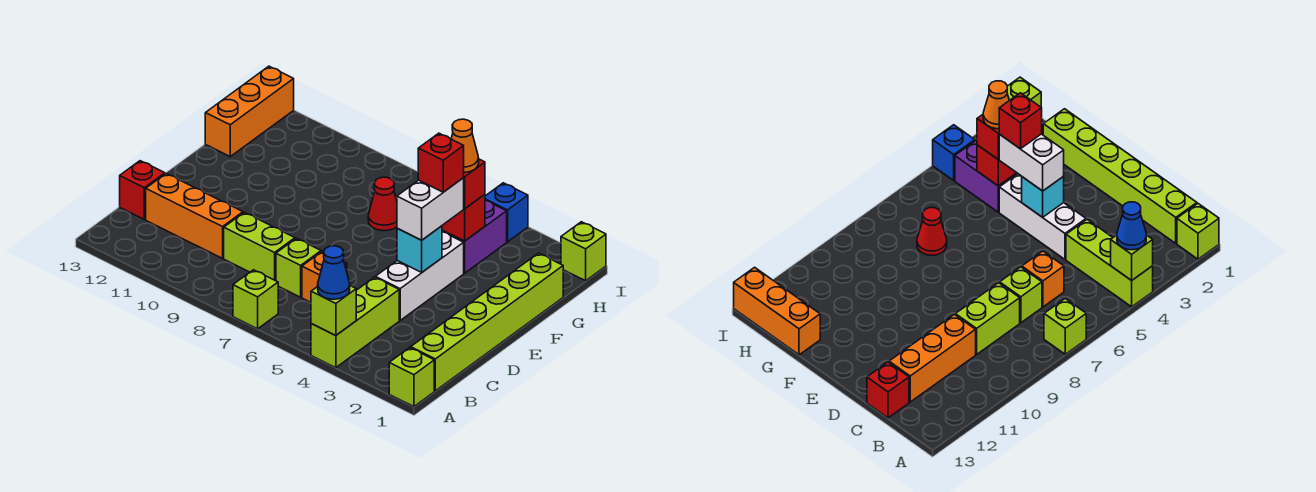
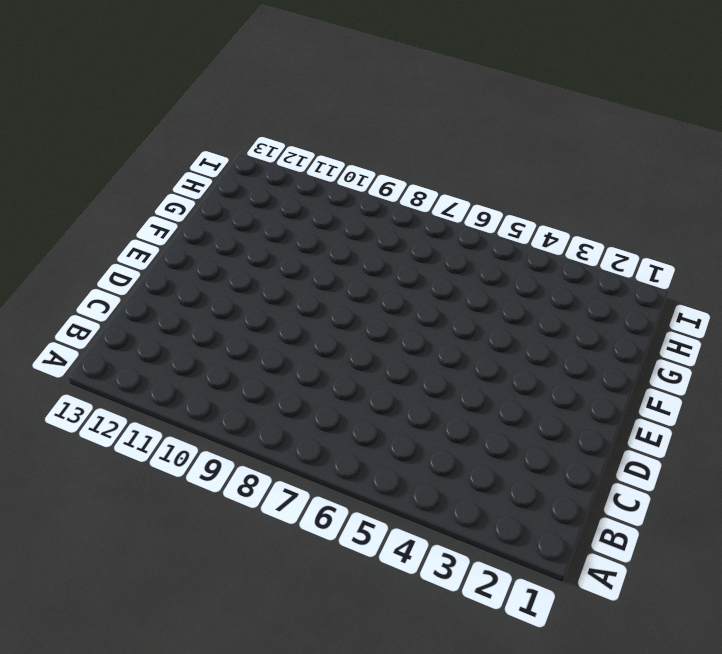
none -> lime brick A1 level 1
none -> lime brick A4:C4 level 1
none -> lime brick A7 level 1

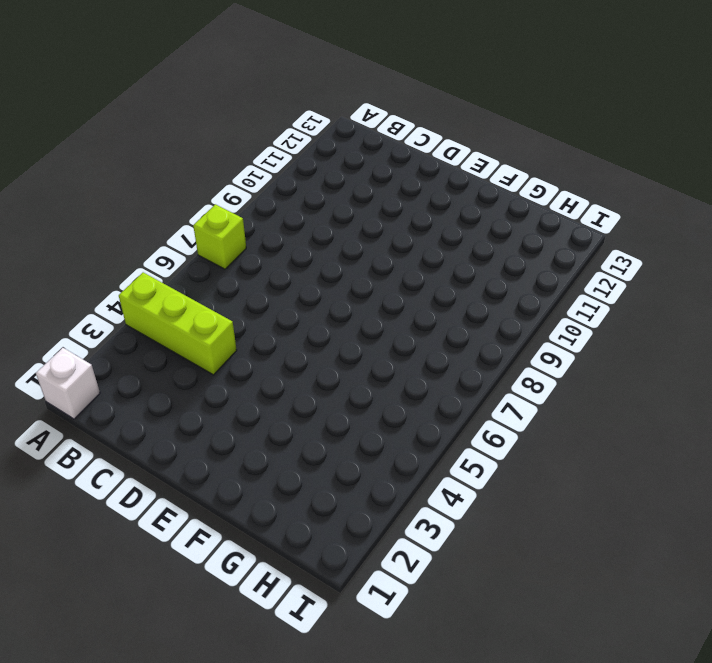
white brick A1 level 1 -> lime brick A1 level 1
none -> lime brick B1:G1 level 1
none -> orange brick C6 level 1
none -> lime brick C7 level 1

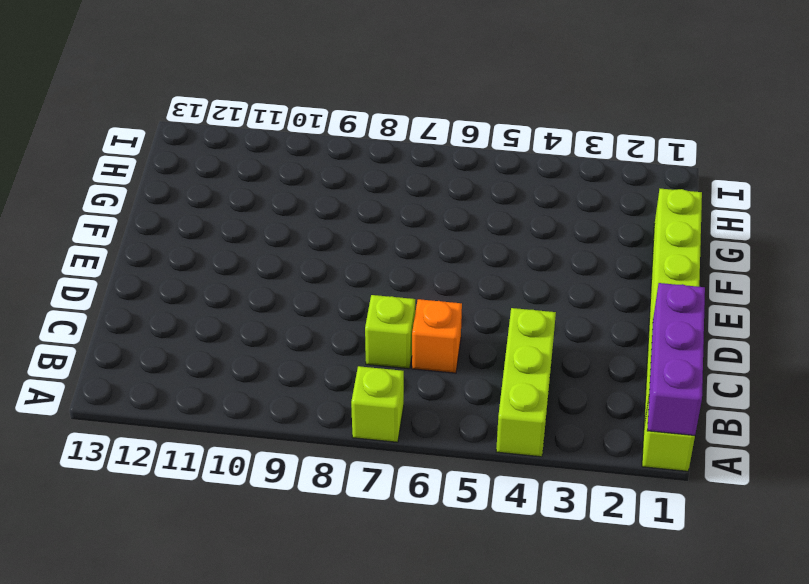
purple brick A1:C1 level 2 -> none
none -> lime brick C8:C9 level 1
none -> orange brick C10:C12 level 1
none -> red brick C13 level 1

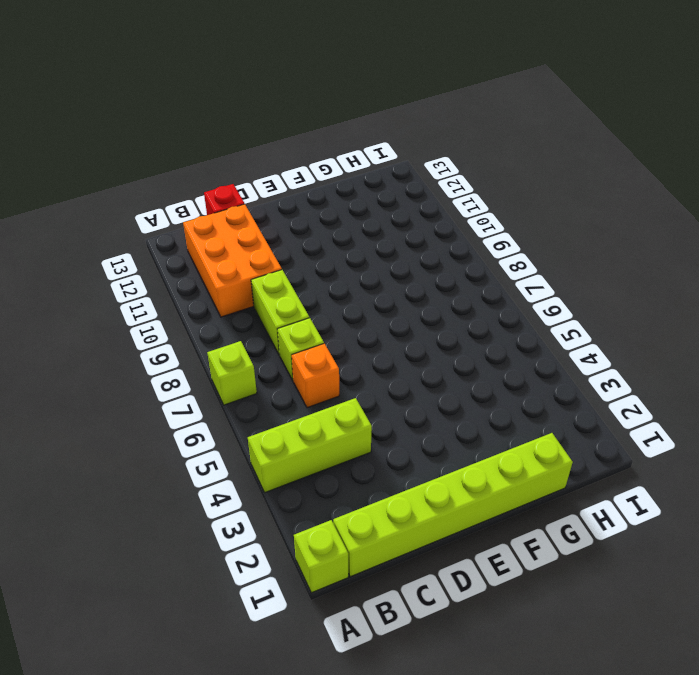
orange brick B10:C12 level 1 -> orange brick C10:C12 level 1
none -> white brick D4:F4 level 1
none -> purple brick G4:H4 level 1
none -> red cone G7 level 1

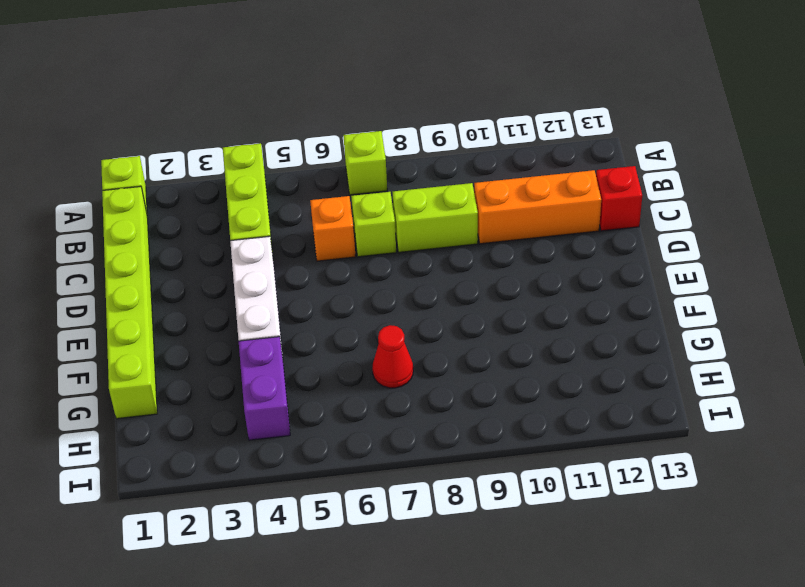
none -> orange brick G13:I13 level 1
none -> lime brick I1 level 1
none -> blue brick I4 level 1

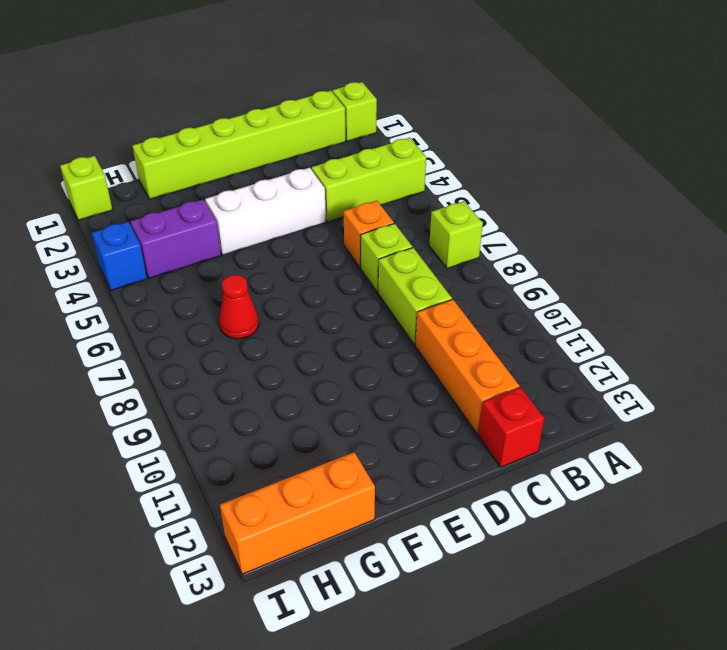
none -> lime brick A4 level 2
none -> cyan brick E4 level 2
none -> red brick G4 level 2

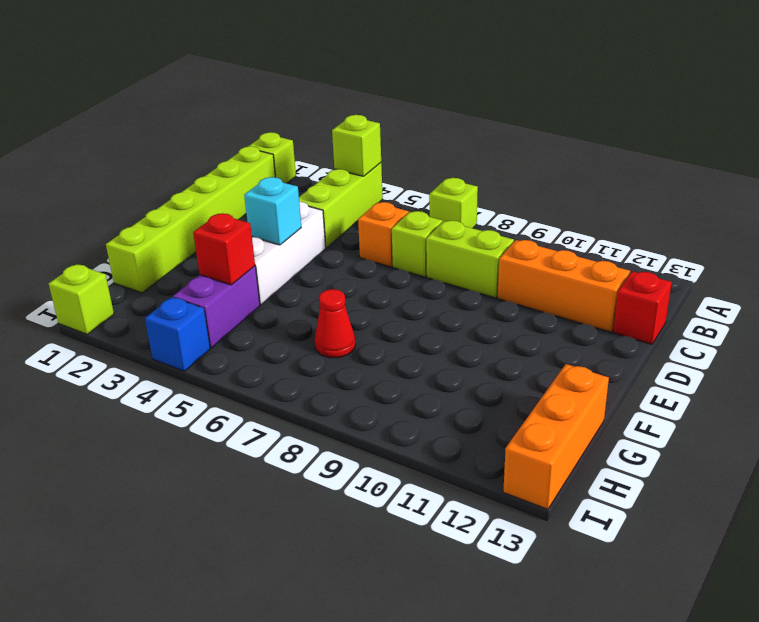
none -> blue cone A4 level 3
none -> white brick E4:F4 level 3
none -> red brick G4 level 3

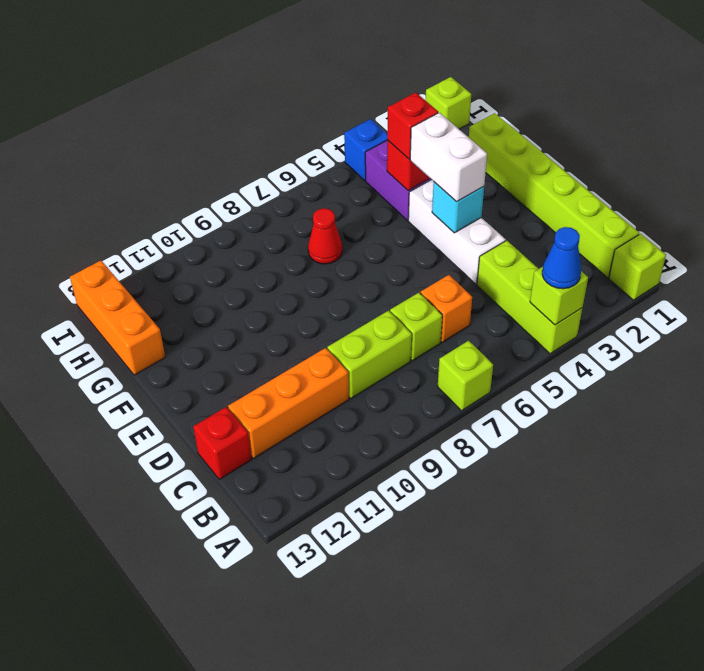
none -> red brick F4 level 4
none -> orange cone G4 level 4

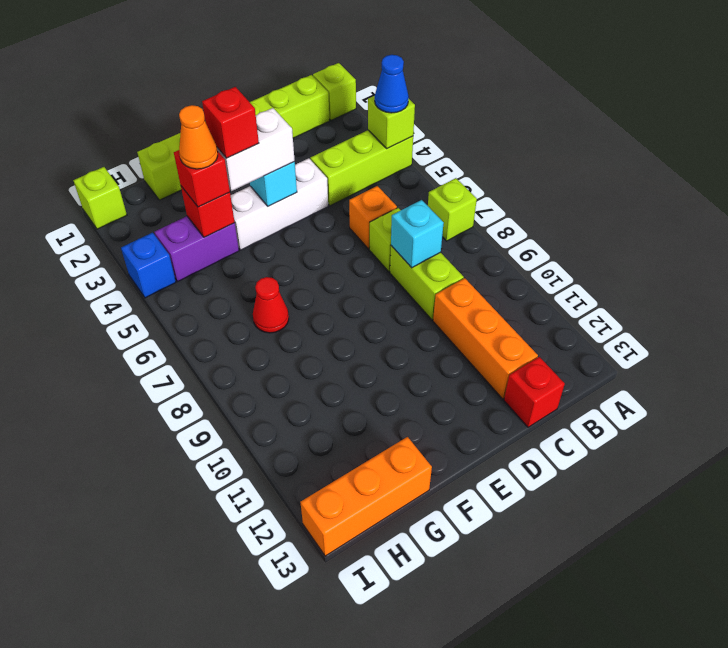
cyan brick C8 level 2 -> none

